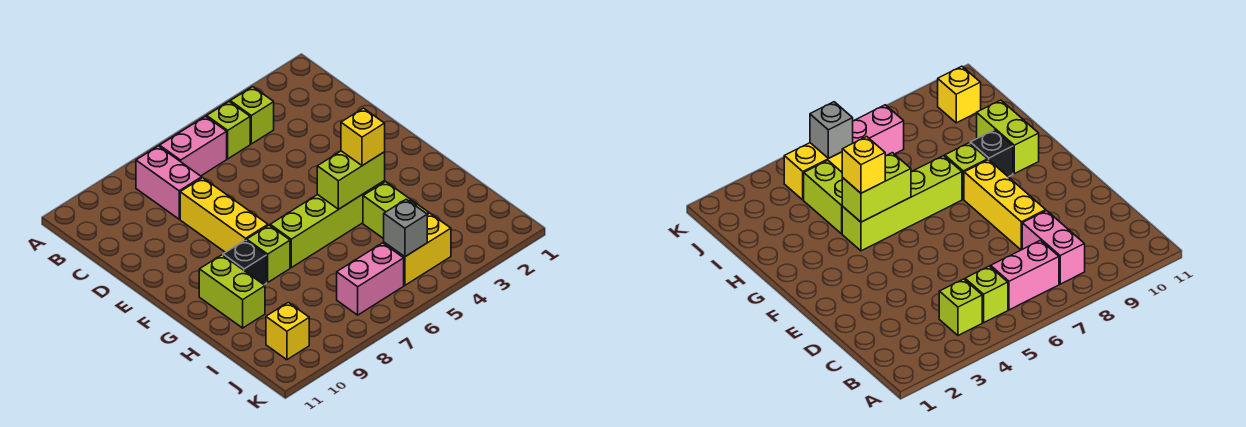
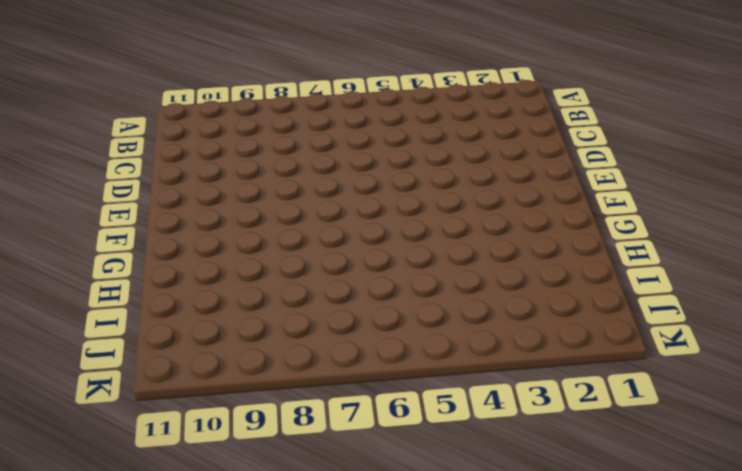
none -> lime brick B4 level 1
none -> lime brick B5 level 1
none -> pink brick B6:B7 level 1

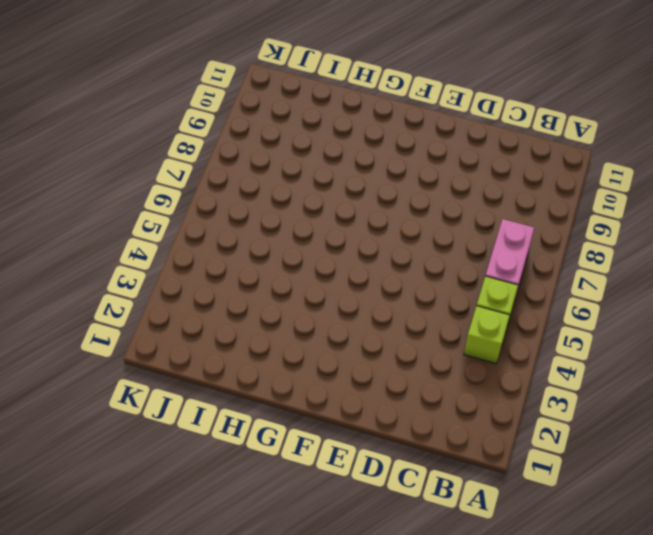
none -> pink brick B8:C8 level 1
none -> yellow brick D8:F8 level 1
none -> lime brick G4:G7 level 1

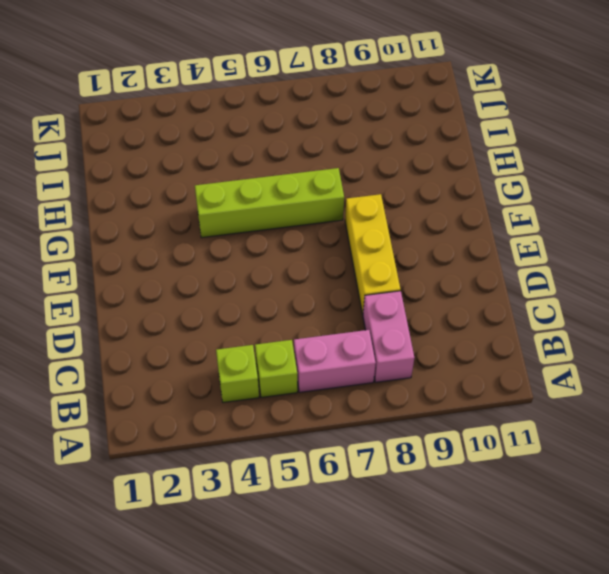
none -> lime brick G8 level 1
none -> black brick G9 level 1
none -> lime brick G10:H10 level 1

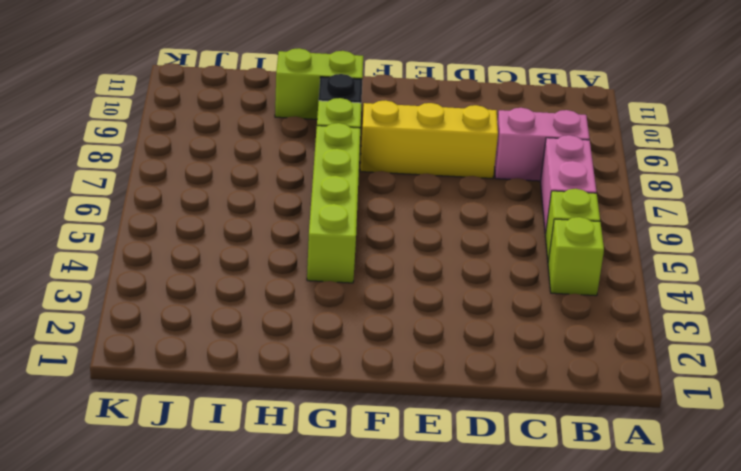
none -> lime brick H4:I4 level 1
none -> yellow brick J4:J5 level 1
none -> pink brick J6:J7 level 1

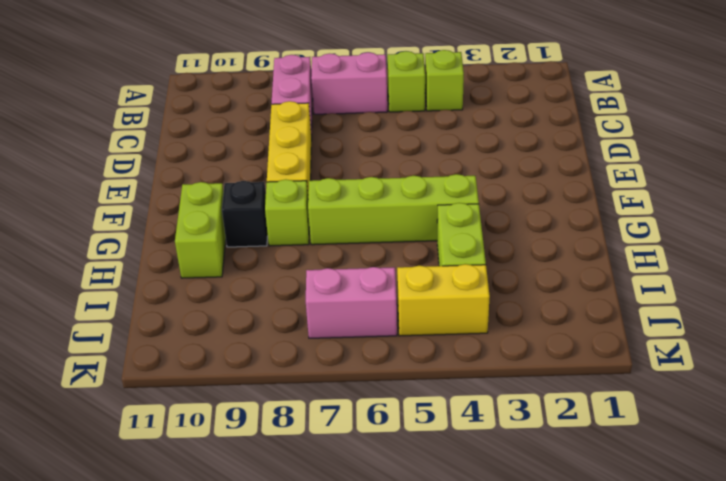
none -> yellow brick J10 level 1
none -> lime brick G4:G5 level 2
none -> grey brick J5 level 2

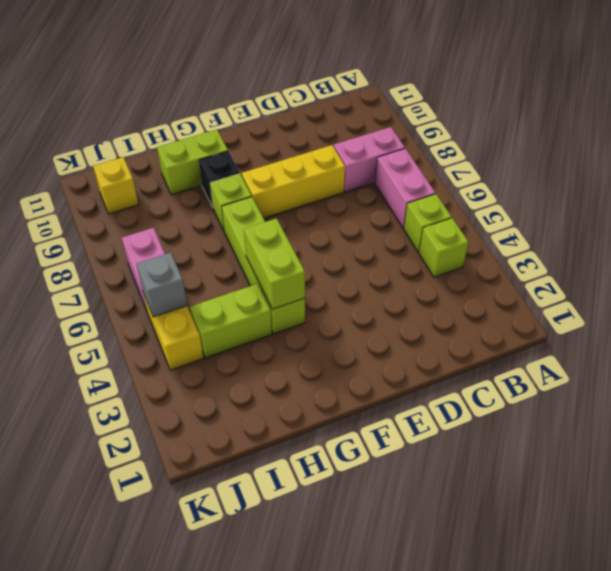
none -> yellow brick G4 level 3

